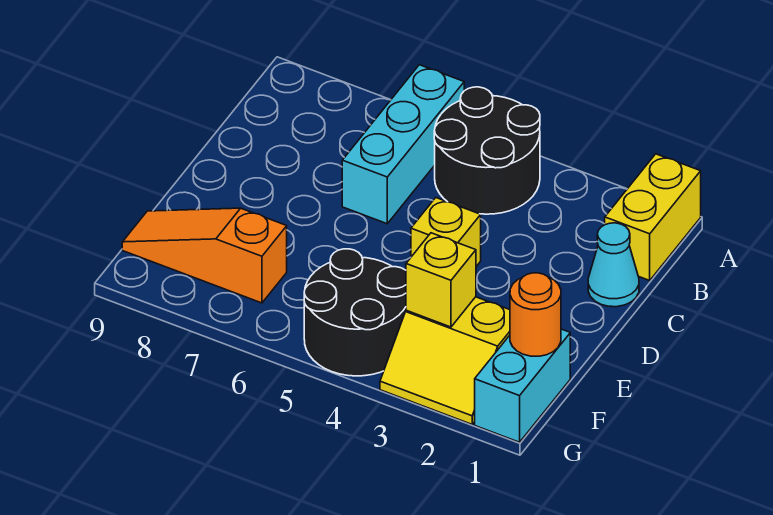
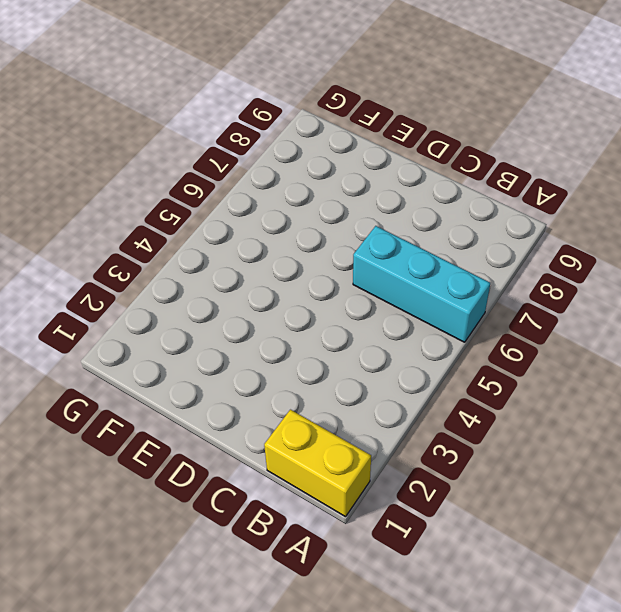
none -> black round brick A4:B5 level 1
none -> cyan cone C1 level 1

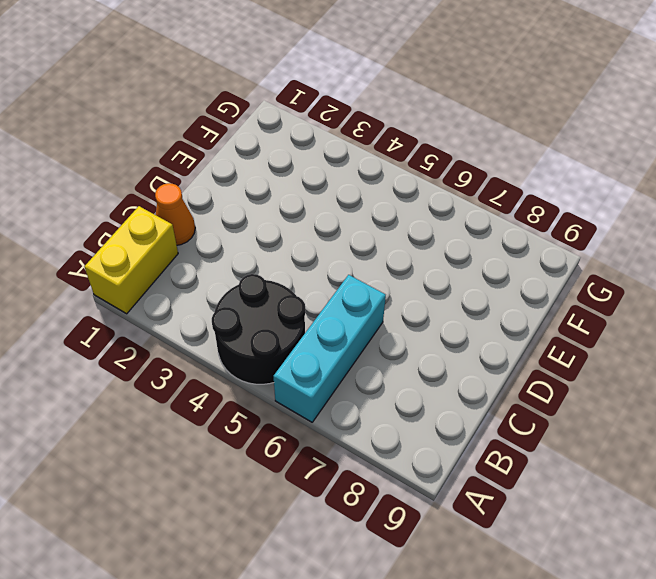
orange cone C1 level 1 -> cyan cone C1 level 1
none -> yellow brick D4 level 1
none -> cyan brick F1:G1 level 1

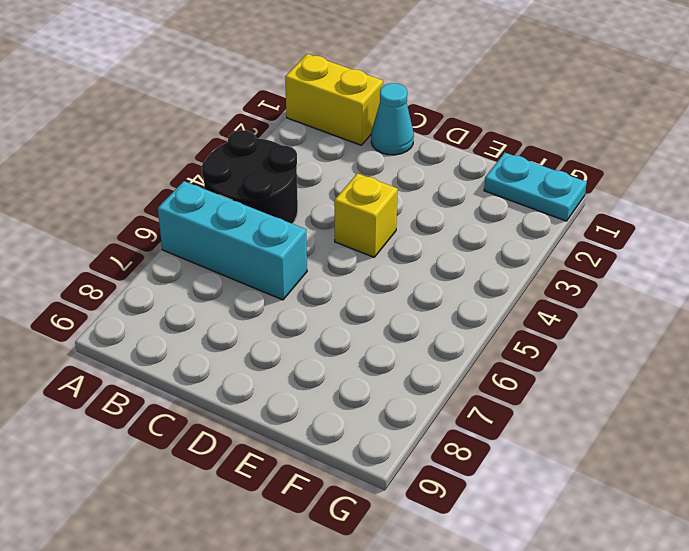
cyan plate F1:G1 level 1 -> cyan brick F1:G1 level 1
none -> yellow slope F2:G3 level 1 top F
none -> black round brick F4:G5 level 1

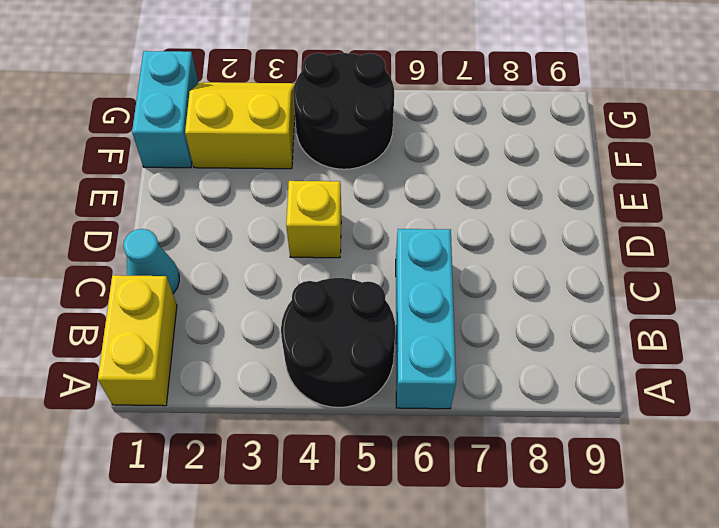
none -> orange slope F7:F9 level 1 top 7
none -> orange round brick F1 level 2

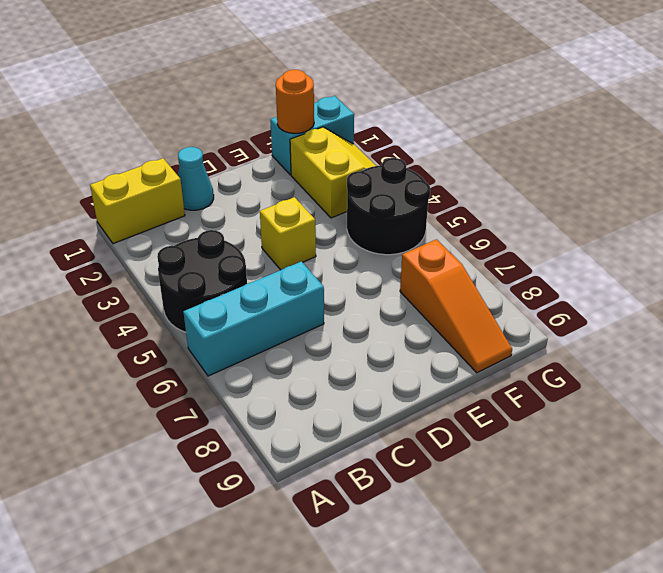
none -> yellow brick F3 level 2

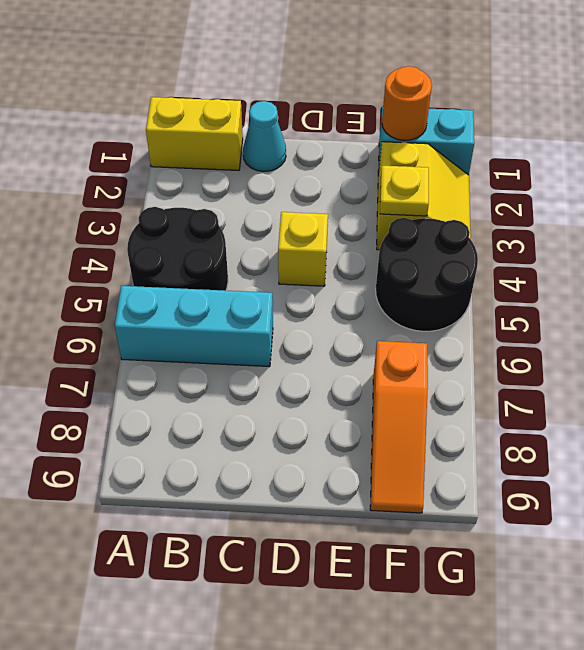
yellow plate F3 level 2 -> yellow brick F3 level 2

